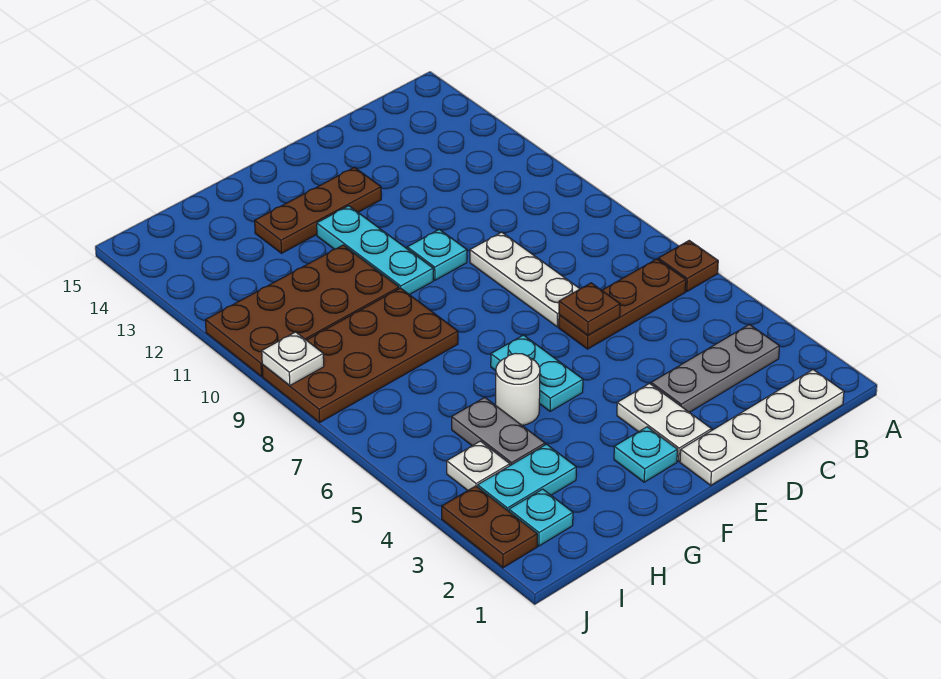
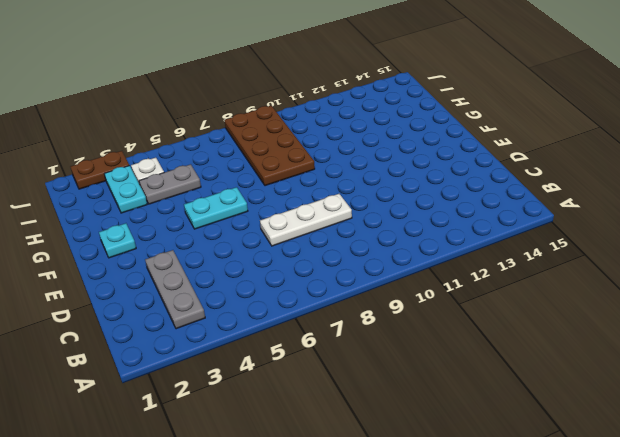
none -> brown plate A6 level 1
none -> white plate B1:E1 level 1
none -> brown plate B6:D6 level 1

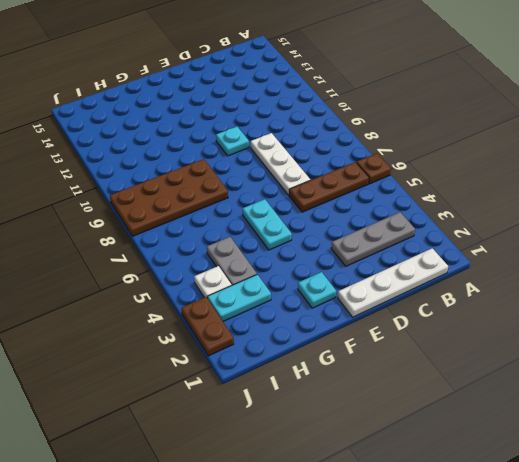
none -> white plate E2:E3 level 1
none -> brown plate E13:G13 level 1
none -> cyan plate F10:F12 level 1

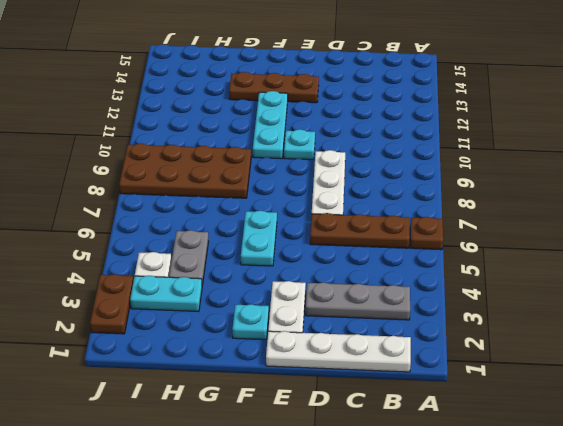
none -> white round brick G5 level 1
none -> brown plate G10:J11 level 1
none -> cyan plate I2 level 1

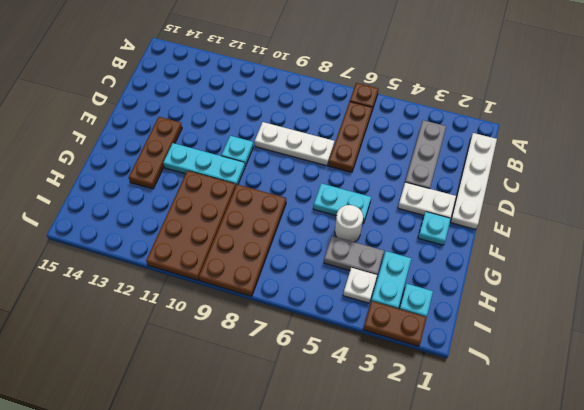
none -> brown plate D6 level 2
none -> white plate J9 level 2

